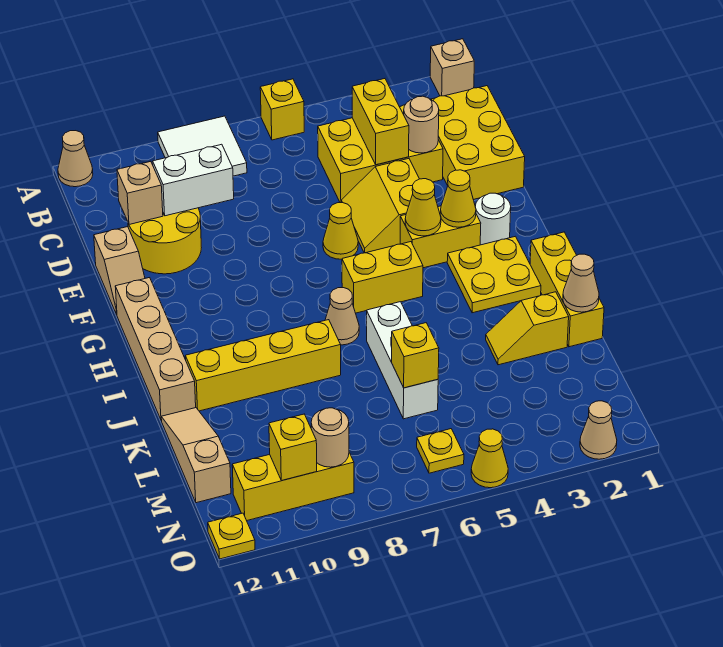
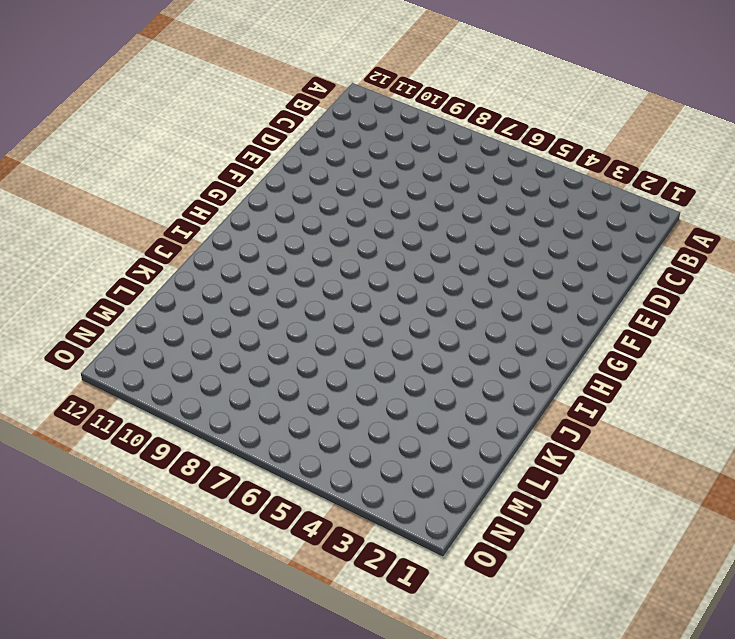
none -> tan brick A1 level 1
none -> yellow brick A6 level 1
none -> white tile A8:B9 level 1
none -> tan cone A12 level 1

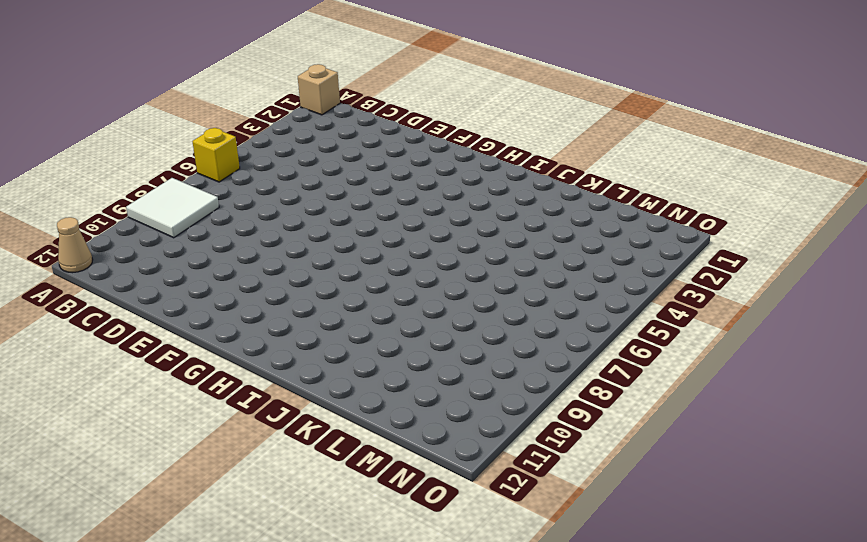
none -> yellow brick C1:E2 level 1
none -> yellow brick C3:D5 level 1
none -> yellow round brick D10:E11 level 1
none -> yellow slope E4:F5 level 1 top 4

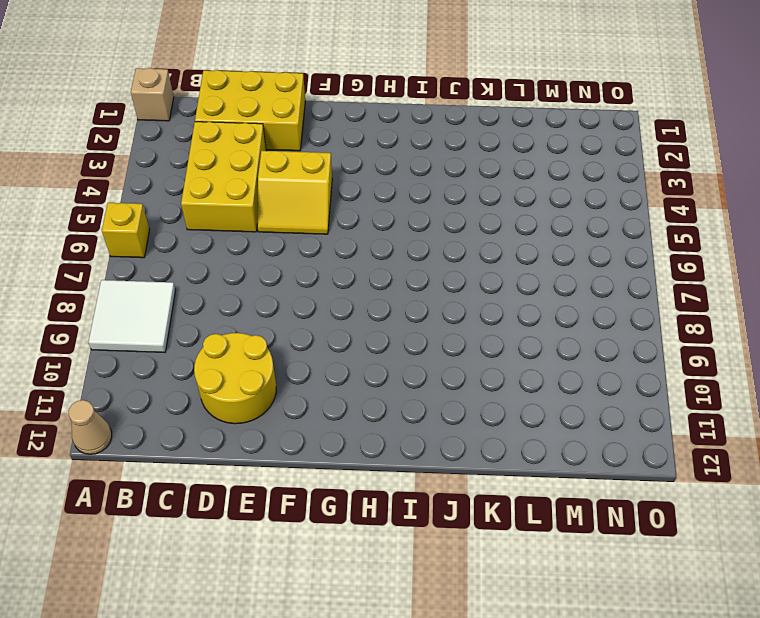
none -> tan slope E12:F12 level 1 top E
none -> yellow cone F6 level 1
none -> white round brick G2 level 1
none -> yellow brick G3:G4 level 1

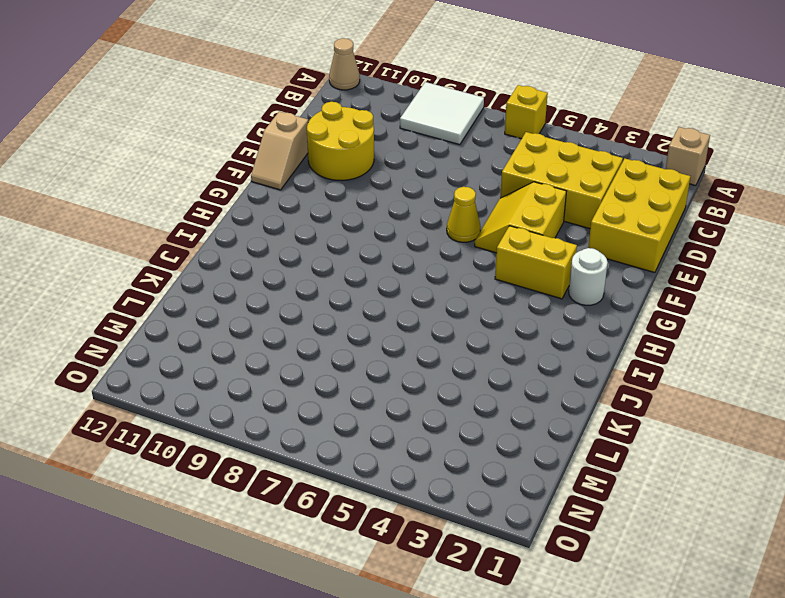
none -> tan brick G12:J12 level 1
none -> yellow plate H2:I3 level 1
none -> yellow brick H5:H6 level 1
none -> yellow brick I1:K1 level 1

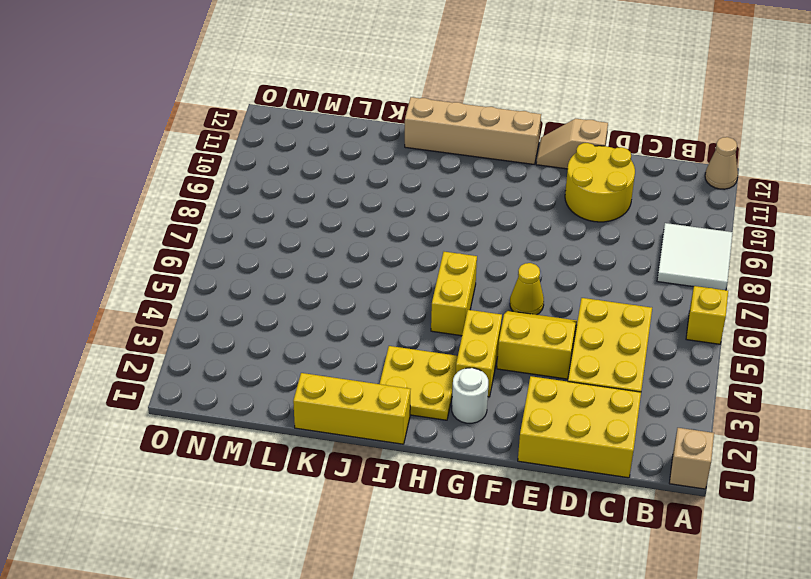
none -> tan cone I7 level 1
none -> white brick J6:L6 level 1
none -> yellow brick J8:J11 level 1
none -> yellow slope K2:K3 level 1 top 2

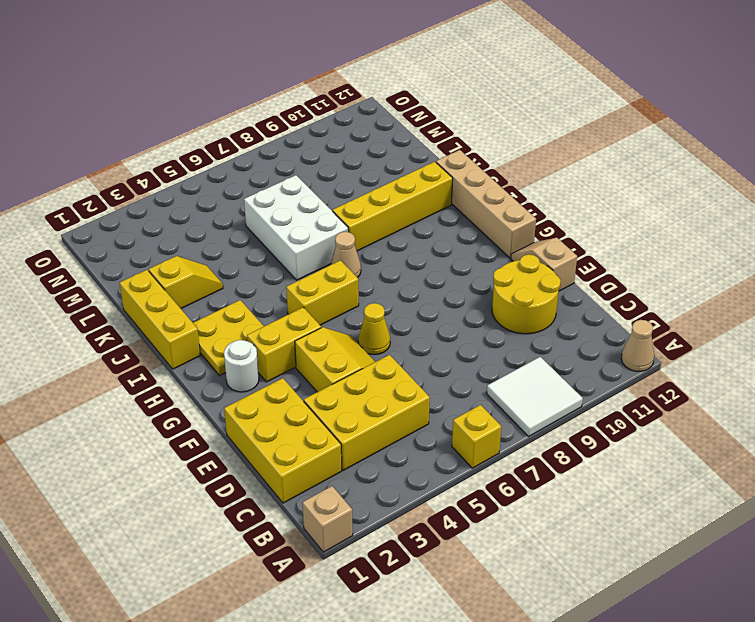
white brick J6:L7 level 1 -> white brick J6:L6 level 1
none -> tan slope K12:M12 level 1 top M
none -> yellow plate N6 level 1
none -> yellow brick N9:N11 level 1
none -> tan cone O2 level 1

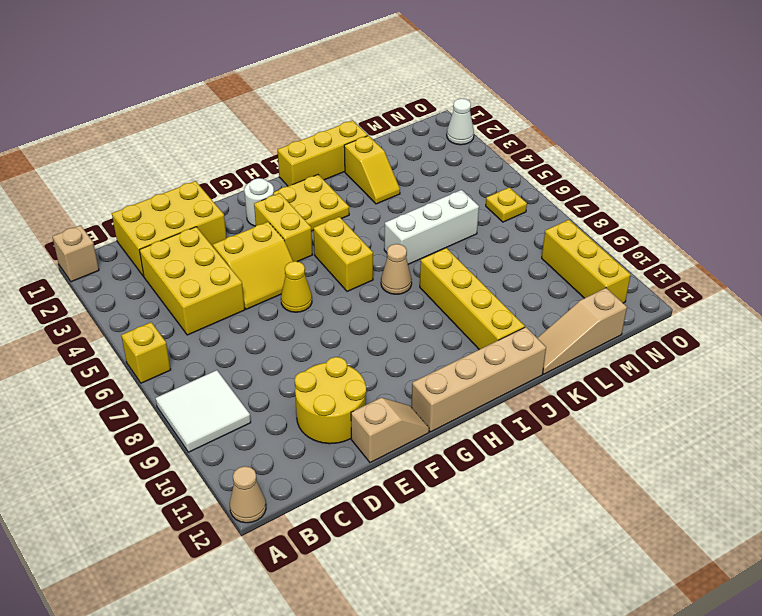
white cone O2 level 1 -> tan cone O2 level 1
none -> yellow cone O5 level 1
none -> yellow plate O12 level 1
none -> yellow brick C4:D4 level 2
none -> tan round brick D3 level 2

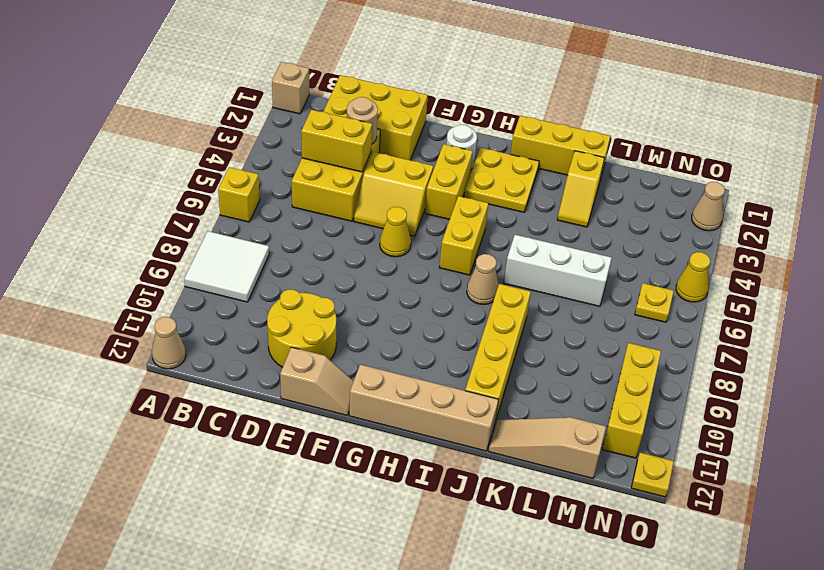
none -> white brick D9:D10 level 2
none -> tan brick D11 level 2
none -> yellow cone G3 level 2
none -> yellow cone G4 level 2

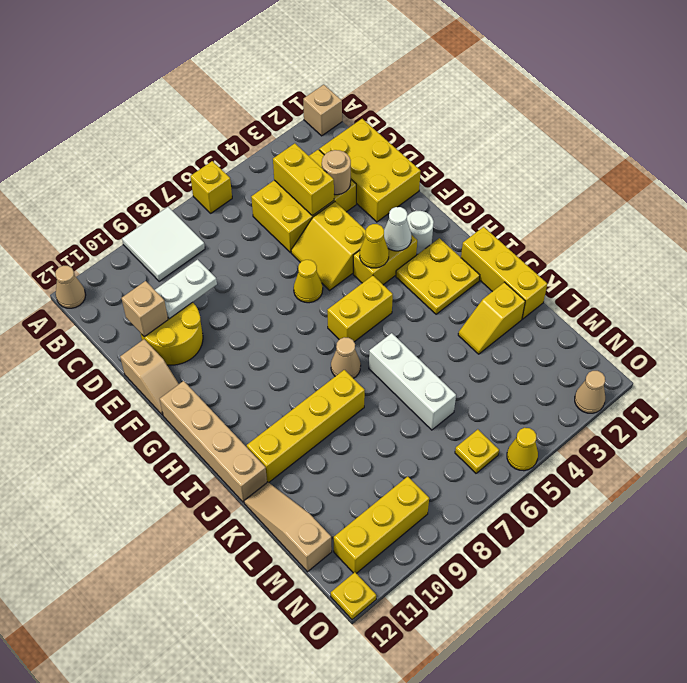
white plate D9:D10 level 2 -> white brick D9:D10 level 2
white cone G3 level 2 -> yellow cone G3 level 2
none -> tan cone K1 level 2
none -> yellow brick L6 level 2
none -> tan round brick N9 level 2
none -> yellow brick N10 level 2

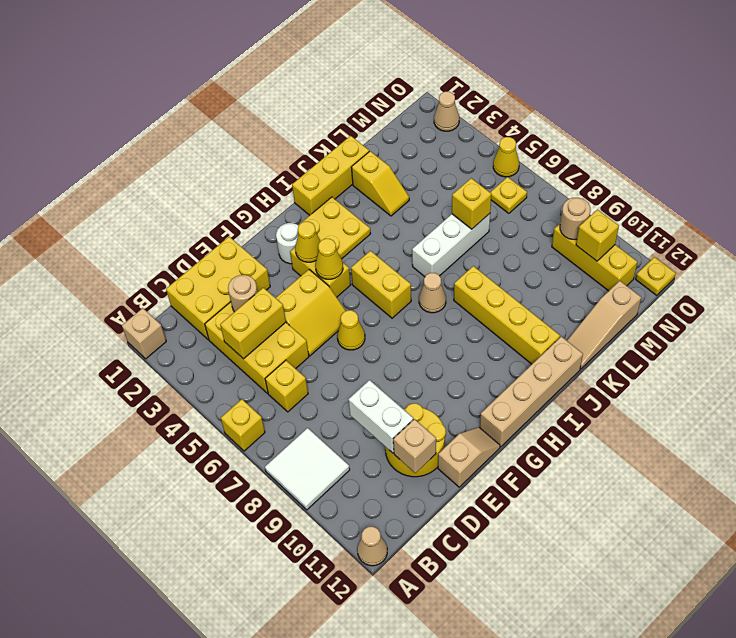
yellow brick C6 level 1 -> none
none -> tan cone K1 level 2

